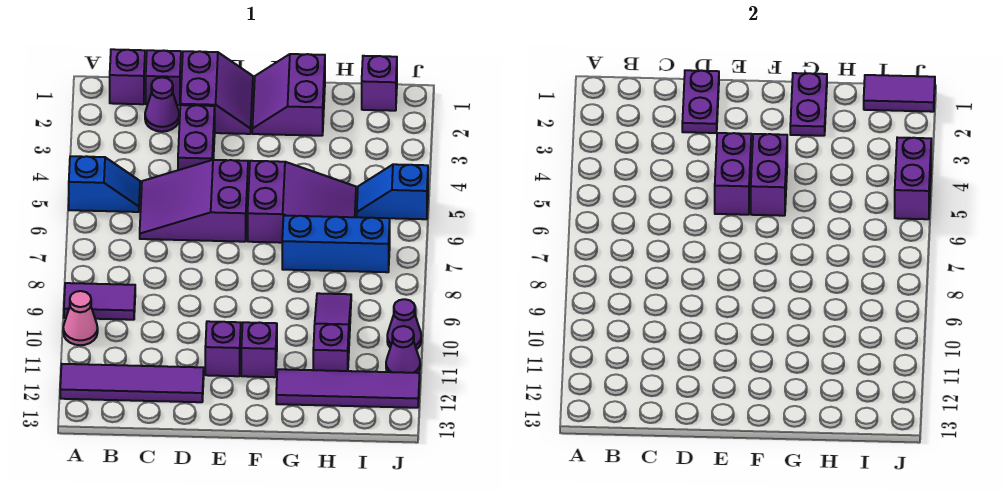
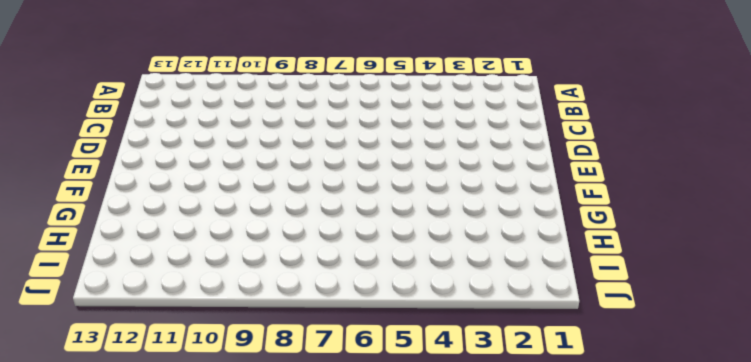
none -> blue slope A5:B5 level 1 top A
none -> purple tile A9:B9 level 1
none -> pink cone A10 level 1

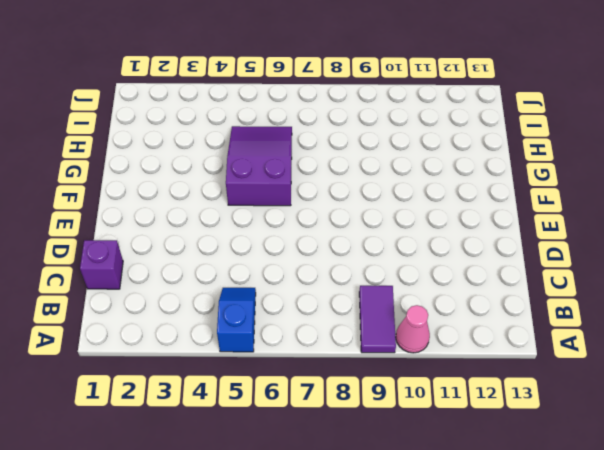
none -> purple tile A12:D12 level 1
none -> purple brick B1 level 1
none -> purple cone C2 level 1

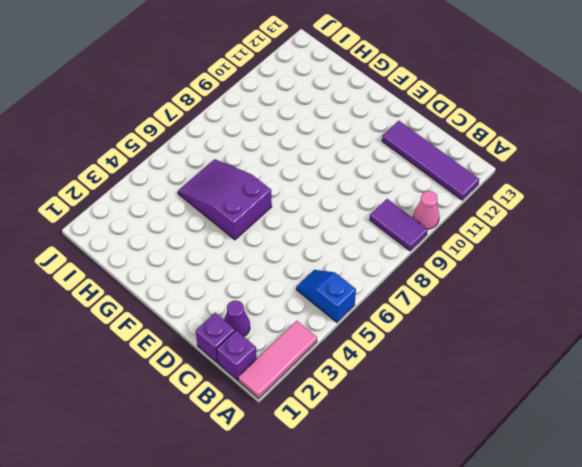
pink tile A1:A3 level 1 -> none
none -> purple slope C5:E6 level 1 top E
none -> purple slope D1:E2 level 1 top D
none -> purple brick D3:D4 level 1

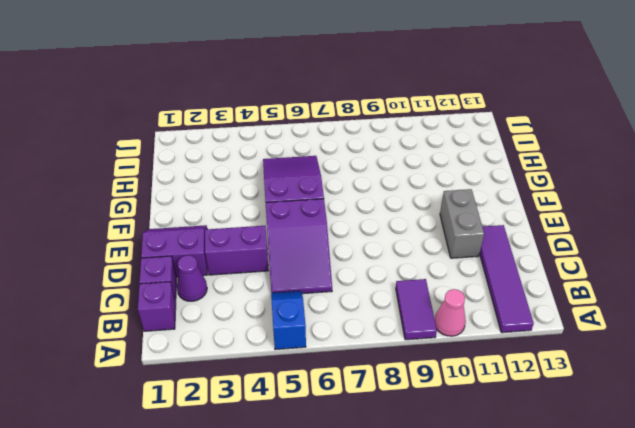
grey brick D11:E11 level 1 -> purple brick E11 level 1
none -> purple slope F1:G2 level 1 top G
none -> purple brick F11 level 1
none -> blue brick G7:I7 level 1

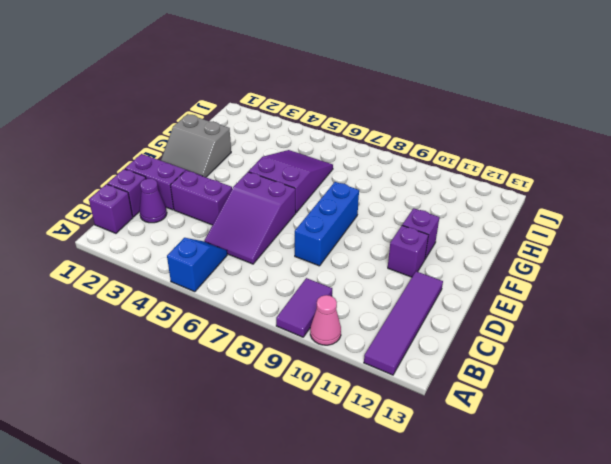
blue brick D8:F8 level 1 -> blue brick G7:I7 level 1
grey slope F1:G2 level 1 top G -> purple slope F1:G2 level 1 top G
none -> purple tile G12:J12 level 1
none -> purple slope H9:H11 level 1 top 11
none -> purple brick I1 level 1

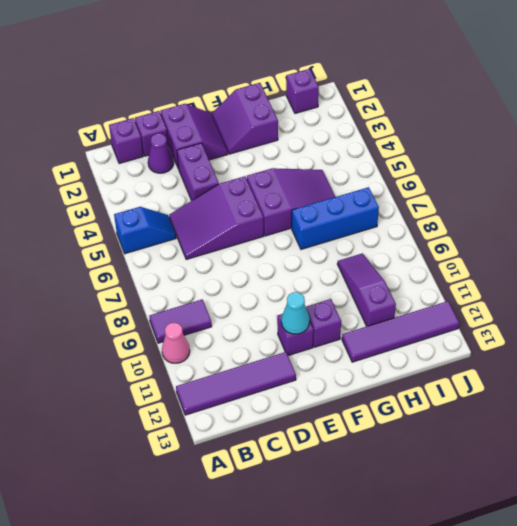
cyan cone E11 level 2 -> none
none -> blue slope I5:J5 level 1 top J
none -> purple cone J10 level 1
none -> purple cone J11 level 1

